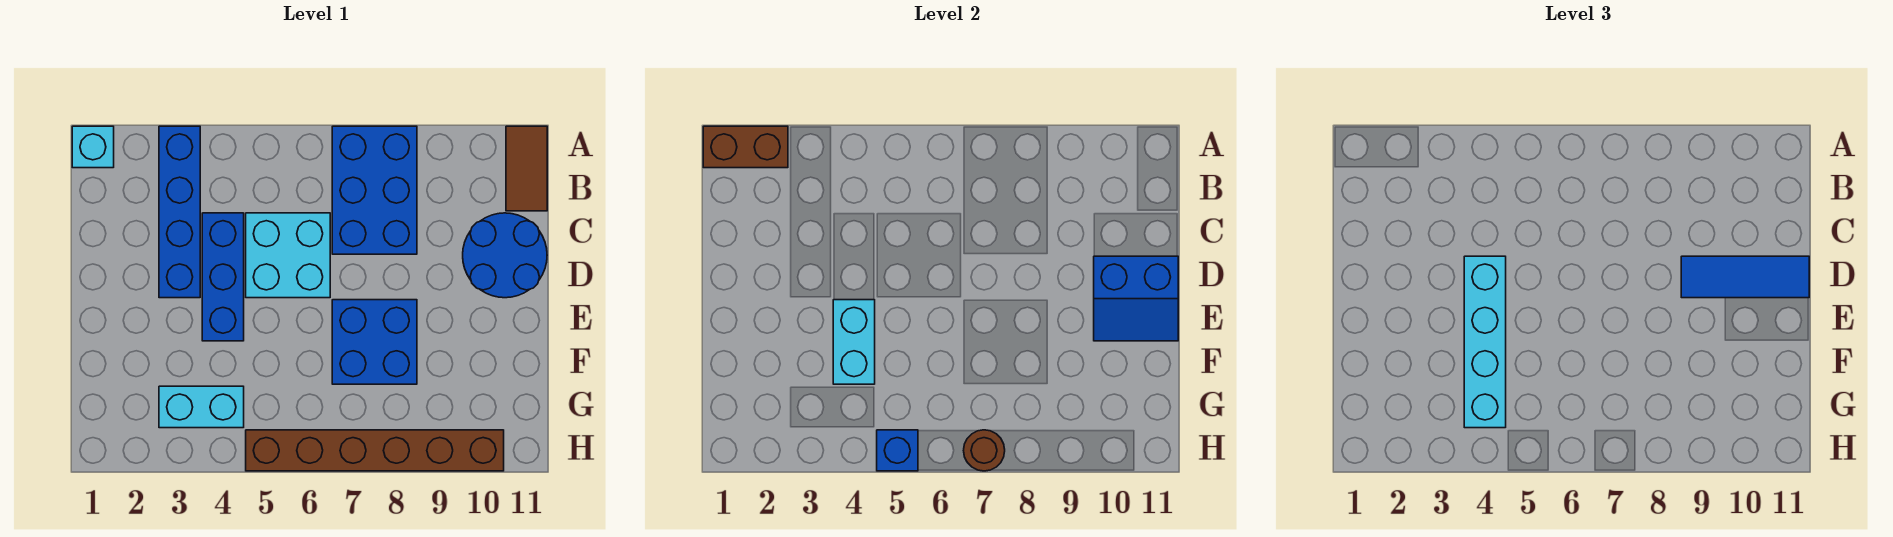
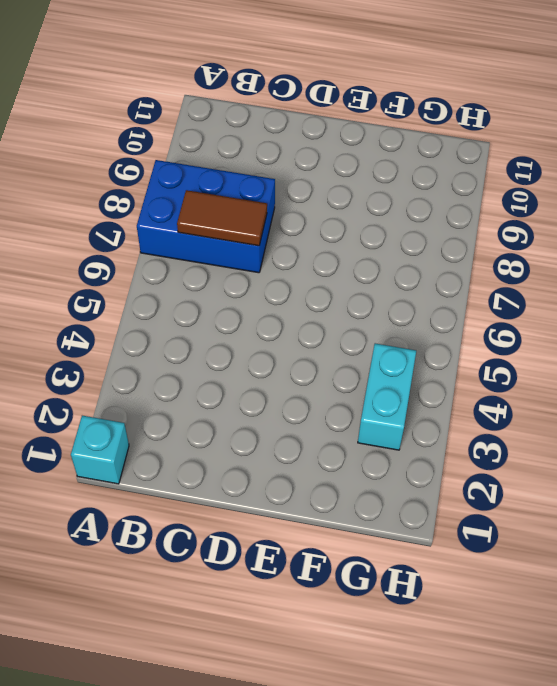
brown tile B7:C7 level 2 -> brown tile A11:B11 level 1
none -> blue brick A3:D3 level 1
none -> blue brick C4:E4 level 1
none -> cyan brick C5:D6 level 1

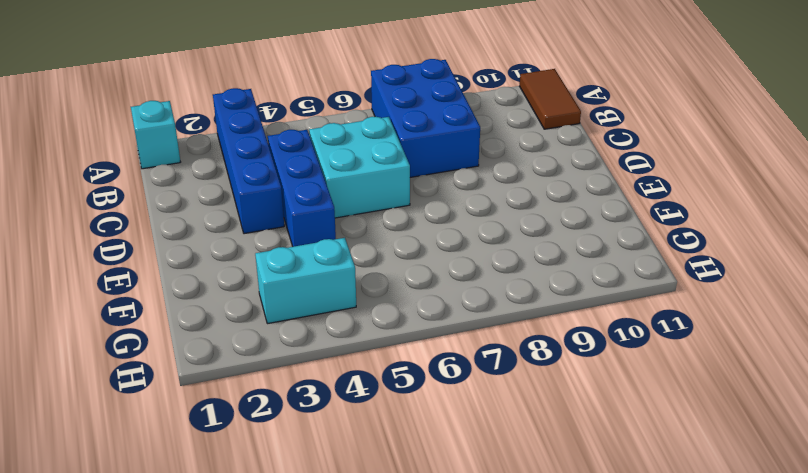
none -> blue round brick C10:D11 level 1
none -> blue brick E7:F8 level 1
none -> brown brick H5:H10 level 1

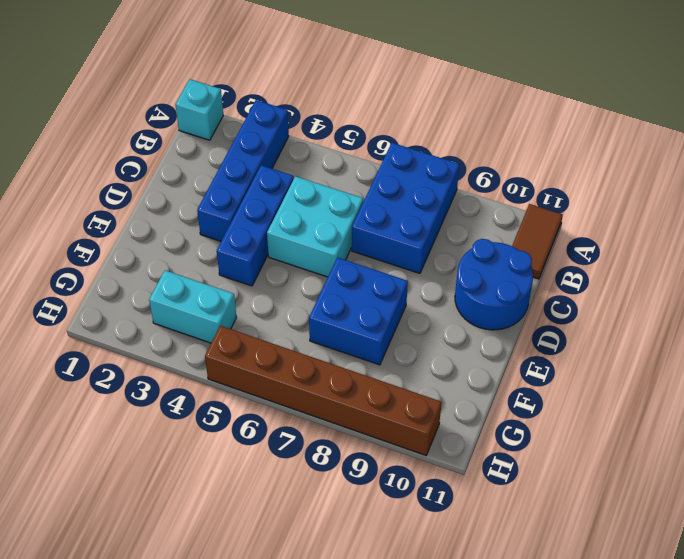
none -> brown brick A1:A2 level 2
none -> blue slope D10:E11 level 2 top D
none -> cyan brick E4:F4 level 2

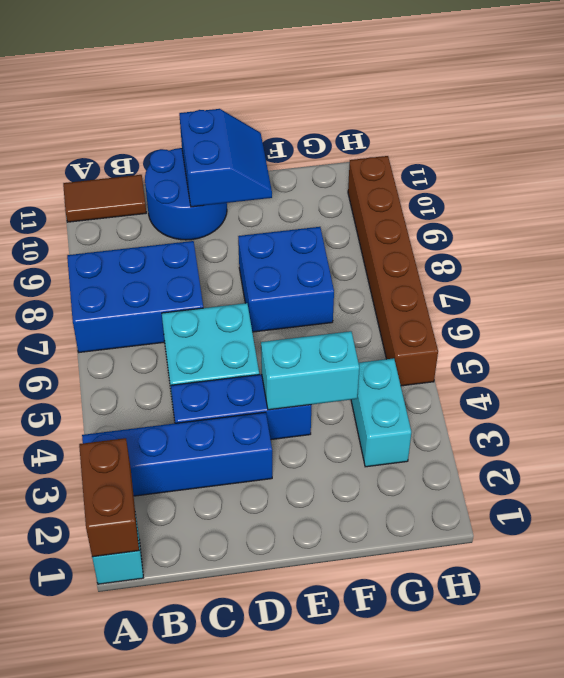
none -> blue brick H5 level 2
none -> brown round brick H7 level 2
none -> cyan brick D4:G4 level 3

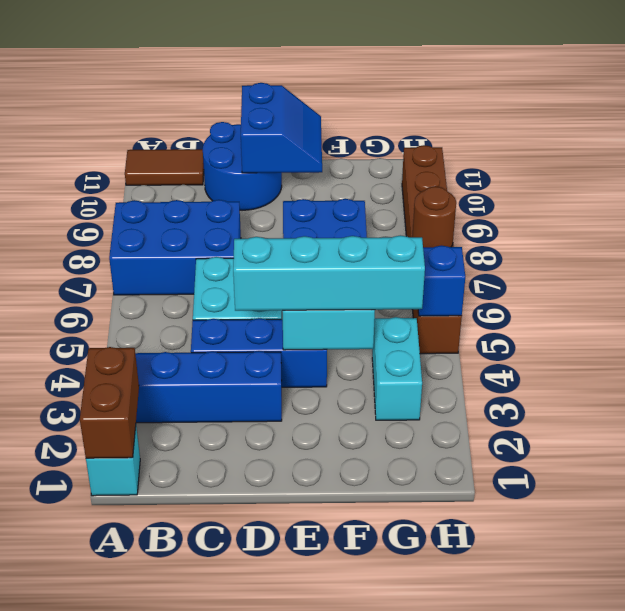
none -> blue tile D9:D11 level 3

